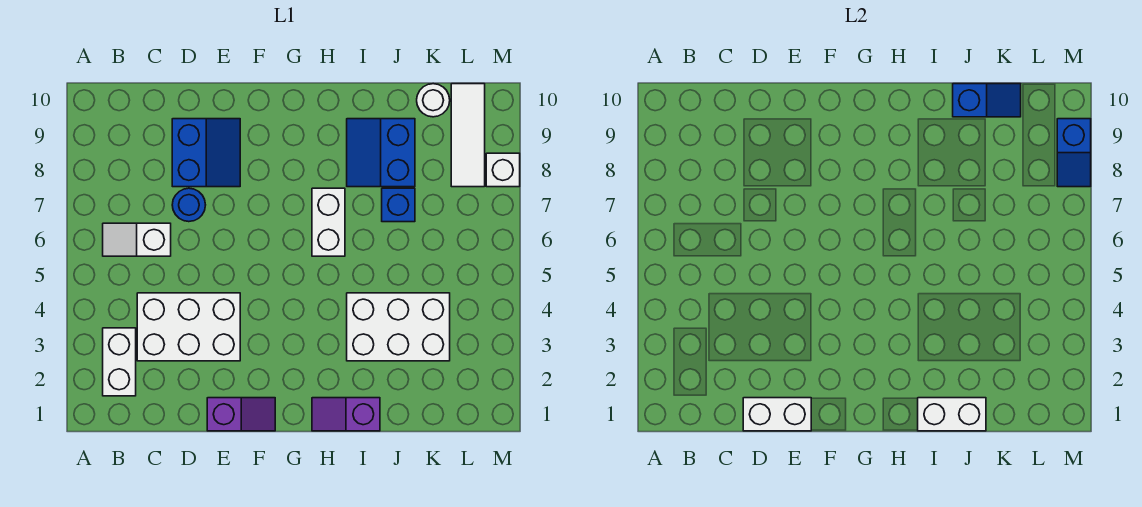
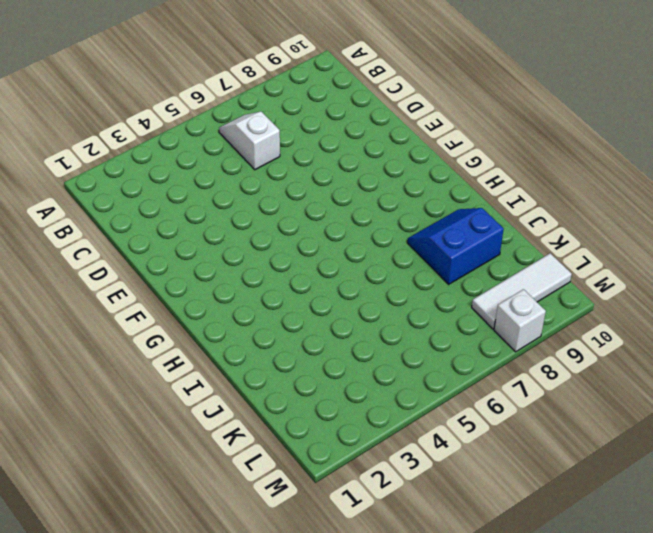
none -> white brick B2:B3 level 1
none -> white brick C3:E4 level 1
none -> blue round brick D7 level 1

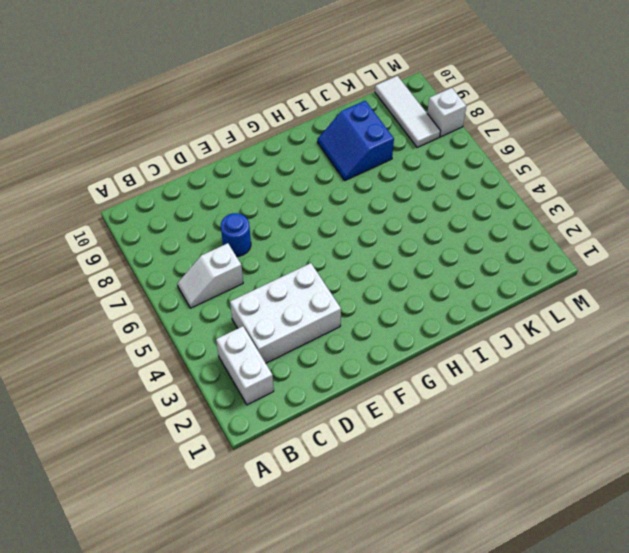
none -> blue slope D8:E9 level 1 top D
none -> purple slope E1:F1 level 1 top E
none -> purple slope H1:I1 level 1 top I

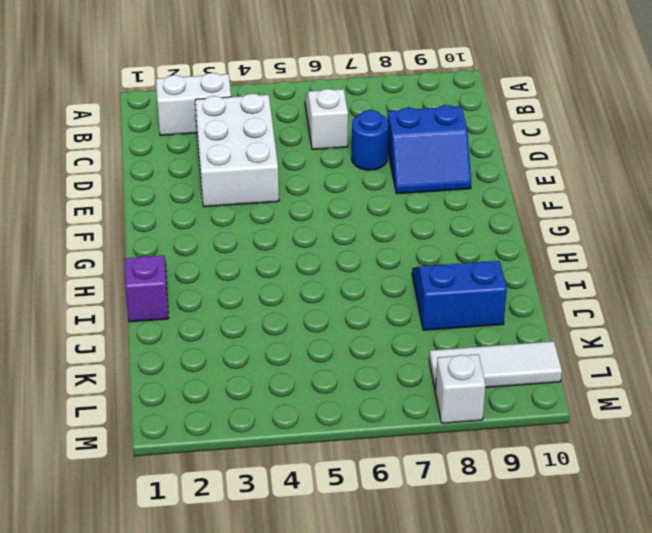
none -> purple slope E1:F1 level 1 top E
none -> white brick H6:H7 level 1
none -> white brick I3:K4 level 1

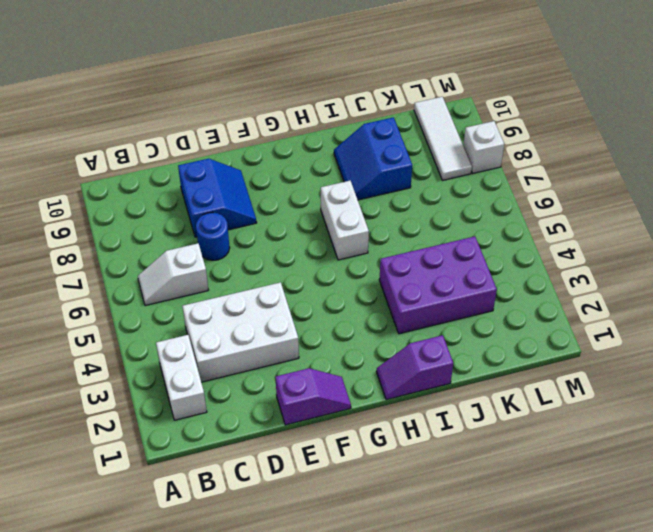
purple brick I3:K4 level 1 -> white brick I3:K4 level 1
none -> blue brick J7 level 1
none -> white round brick K10 level 1
none -> white brick D1:E1 level 2

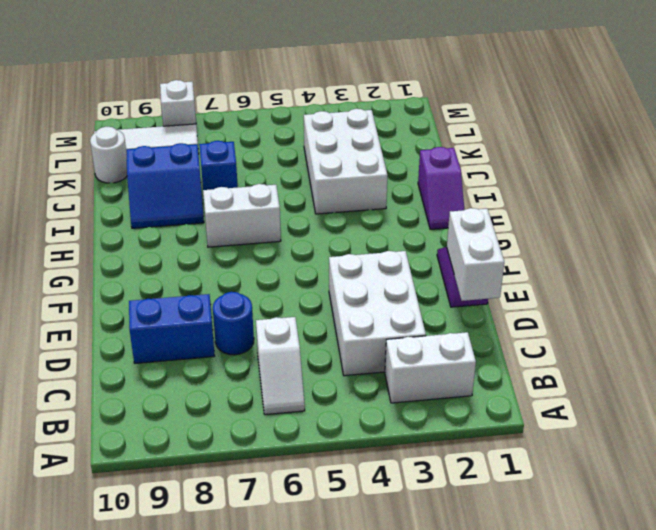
none -> white brick I1:J1 level 2
none -> blue slope J10:K10 level 2 top J
none -> blue slope M8:M9 level 2 top 9

